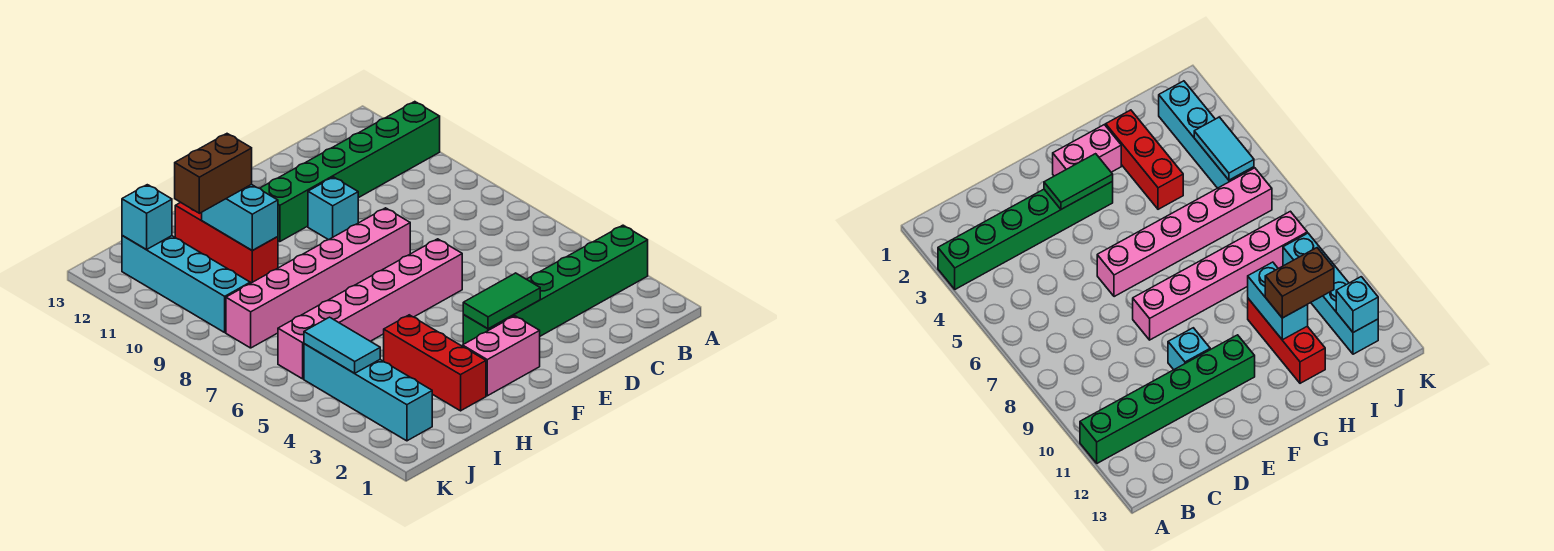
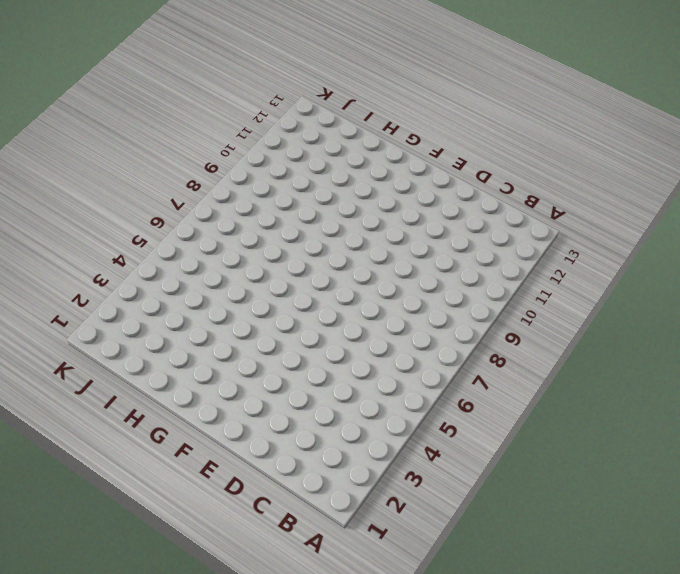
none -> green brick A3:F3 level 1
none -> green brick A11:F11 level 1
none -> pink brick E6:J6 level 1

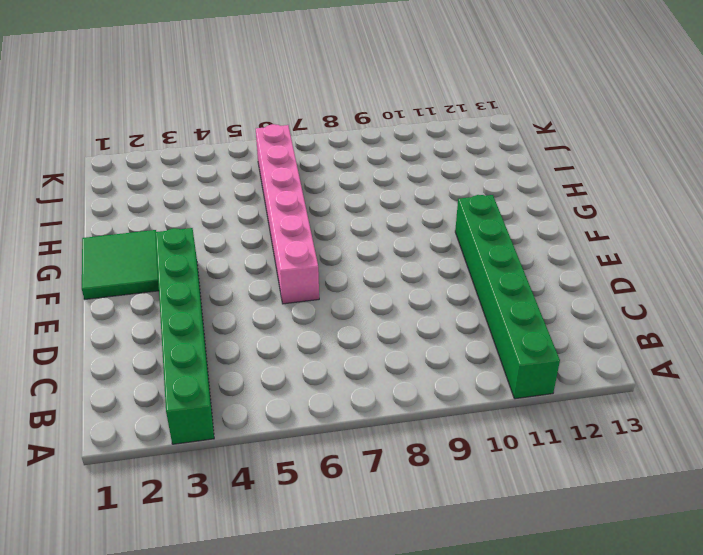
green tile F1:G2 level 1 -> pink brick F2:G2 level 1
none -> pink brick E8:J8 level 1
none -> cyan brick E10 level 1
none -> red brick H2:H4 level 1

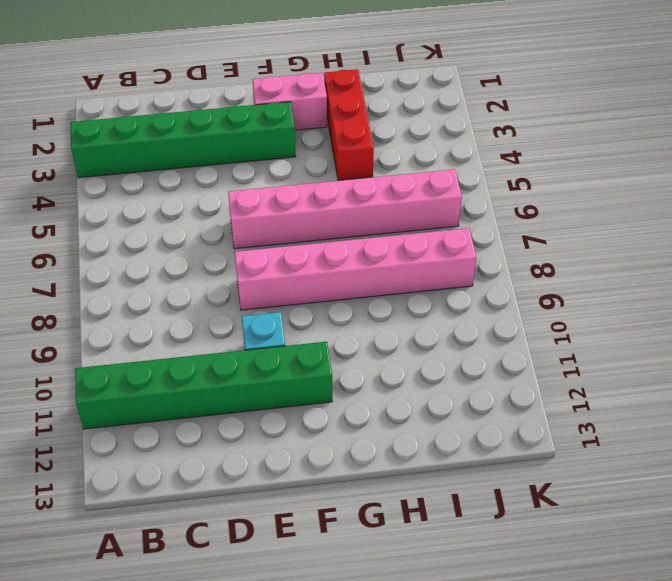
none -> red brick H10:H12 level 1
none -> cyan brick J2:J5 level 1
none -> cyan brick J9:J12 level 1

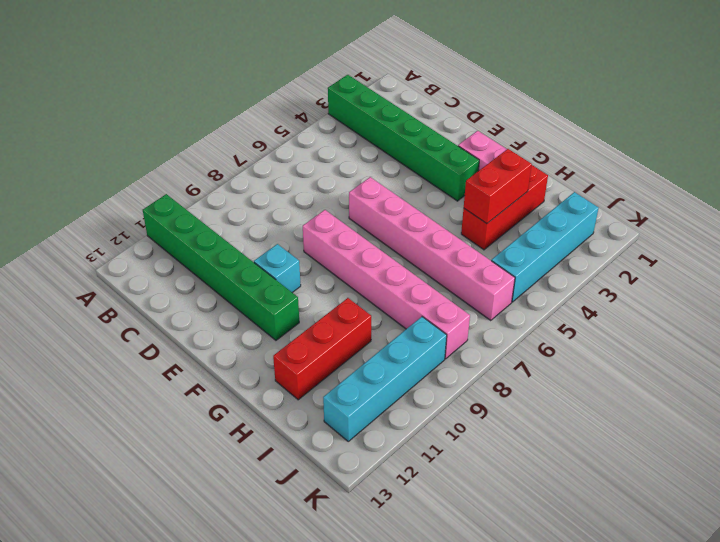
red brick H3:H4 level 2 -> none
none -> green tile E3:F3 level 2
none -> cyan brick H10:H11 level 2
none -> cyan tile J4:J5 level 2

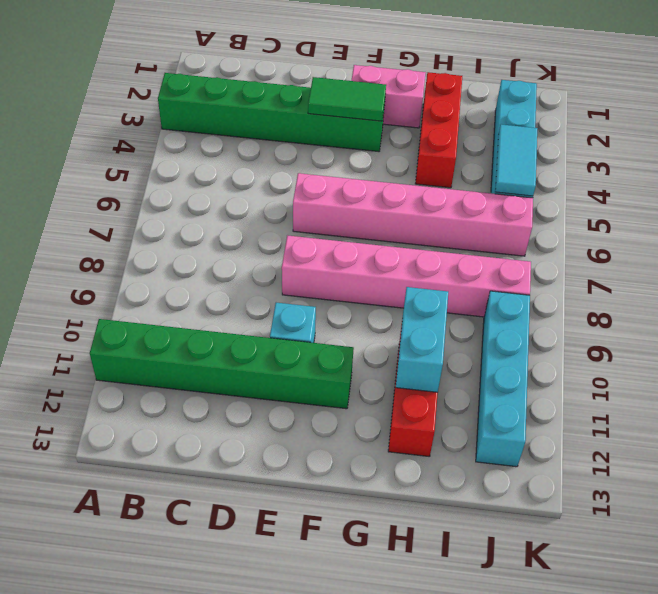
none -> cyan brick J12 level 2
none -> brown brick H11:I11 level 3

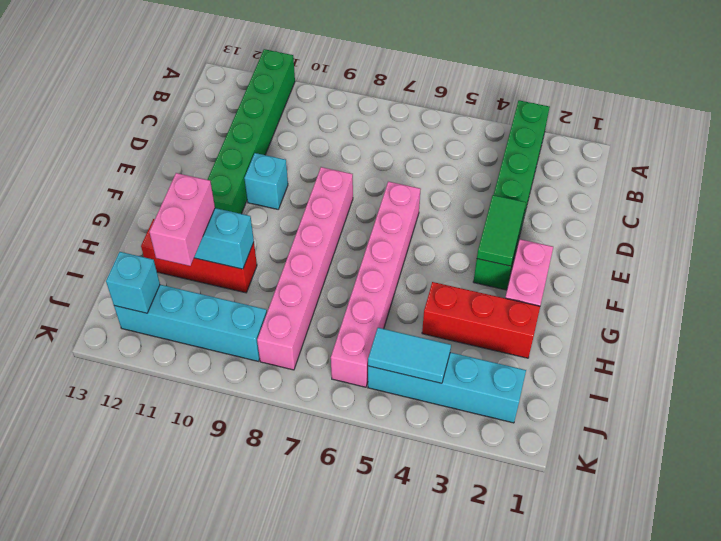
pink brick H11:I11 level 3 -> brown brick H11:I11 level 3

